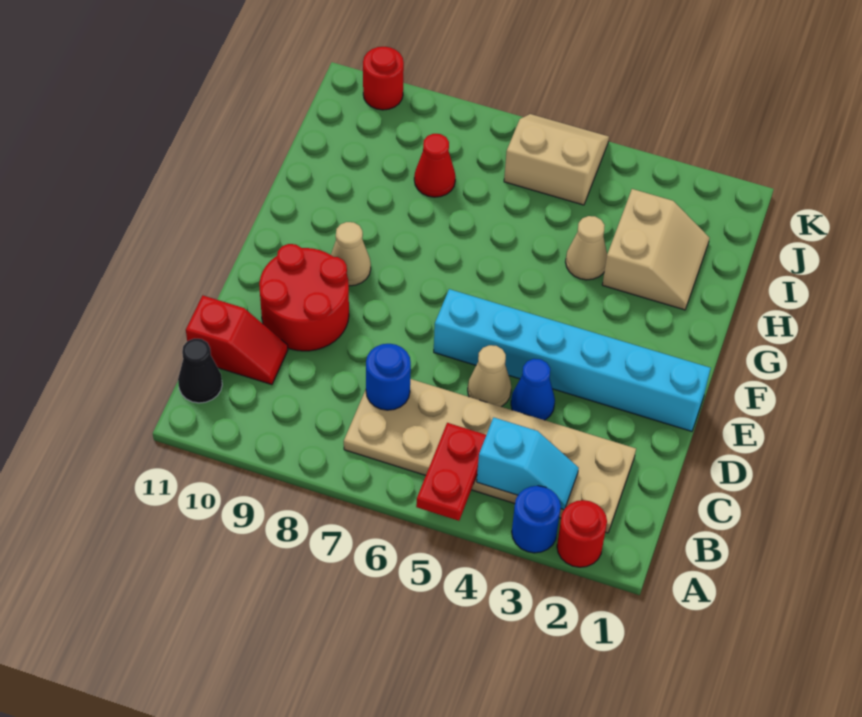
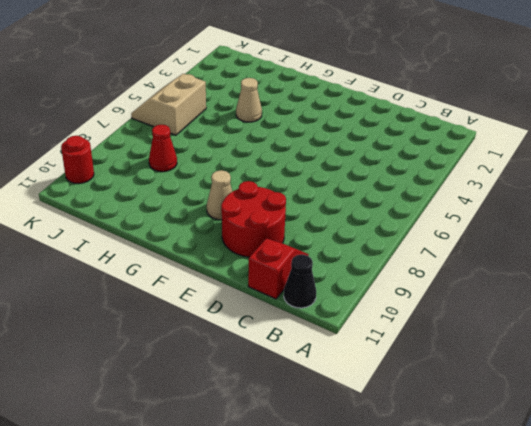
none -> red round brick A2 level 1
none -> blue round brick A3 level 1
none -> tan plate B2:C7 level 1

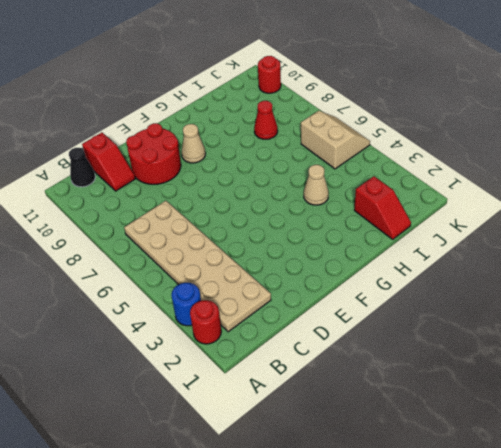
red slope I1:I2 level 1 top 2 -> tan slope H2:I3 level 1 top 3
none -> blue cone D4 level 1
none -> tan cone D5 level 1
none -> cyan brick E1:E6 level 1

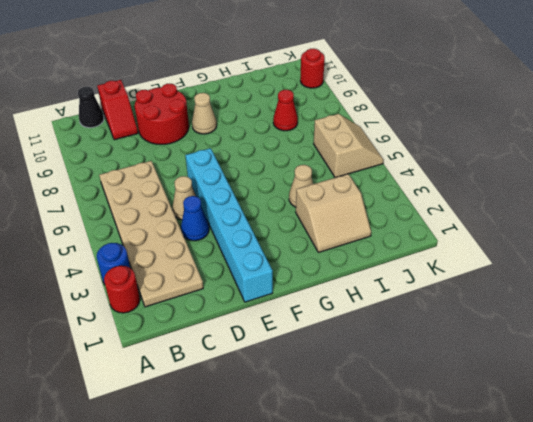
none -> red plate A5:B5 level 2
none -> cyan slope B3:B4 level 2 top 4
none -> blue round brick C7 level 2

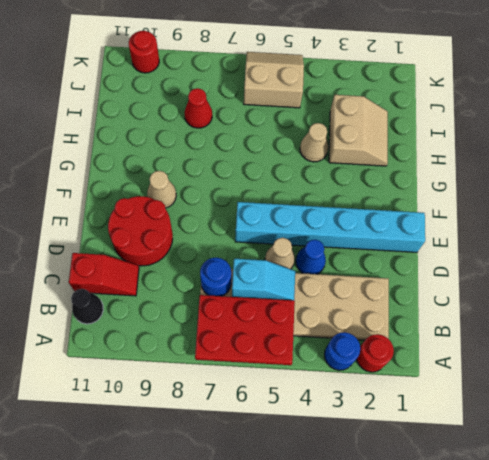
red plate A5:B7 level 2 -> red plate A5:B5 level 2
cyan slope C5:C6 level 2 top 6 -> cyan slope B3:B4 level 2 top 4

